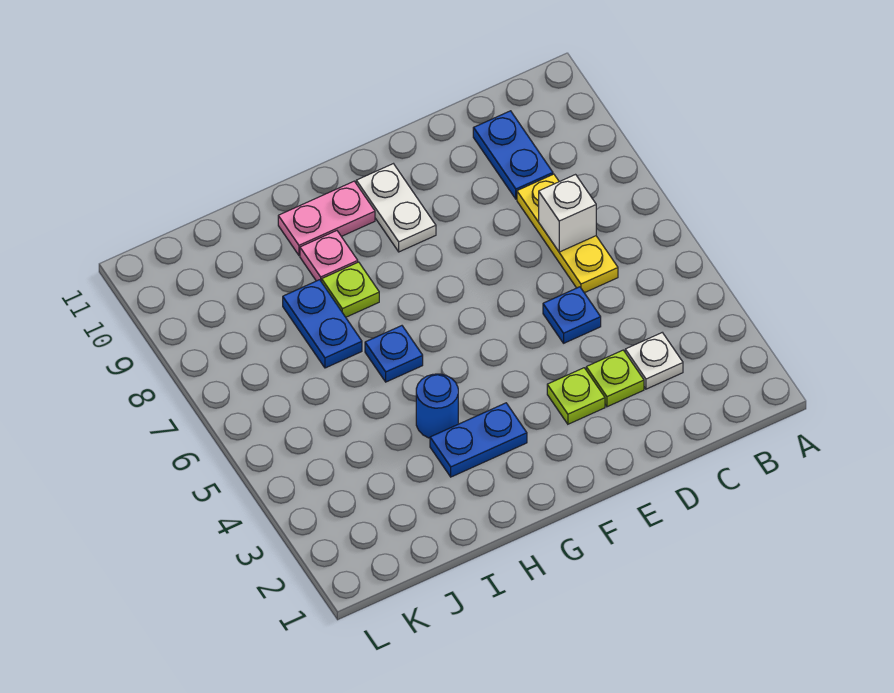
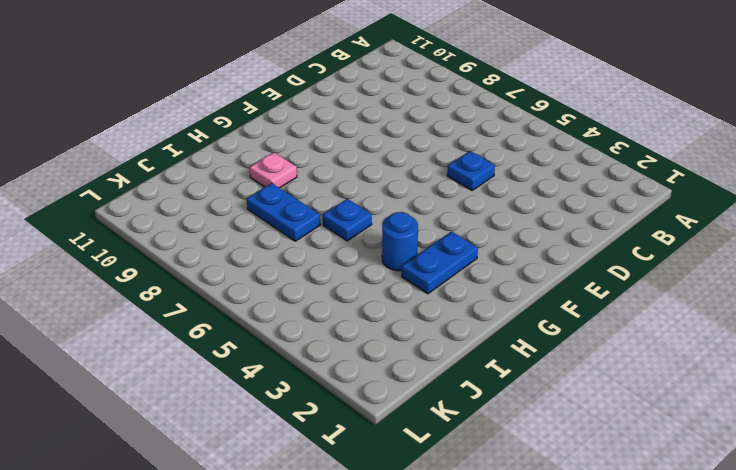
none -> white plate C3 level 1
none -> yellow plate C6:C8 level 1
none -> blue plate C9:C10 level 1

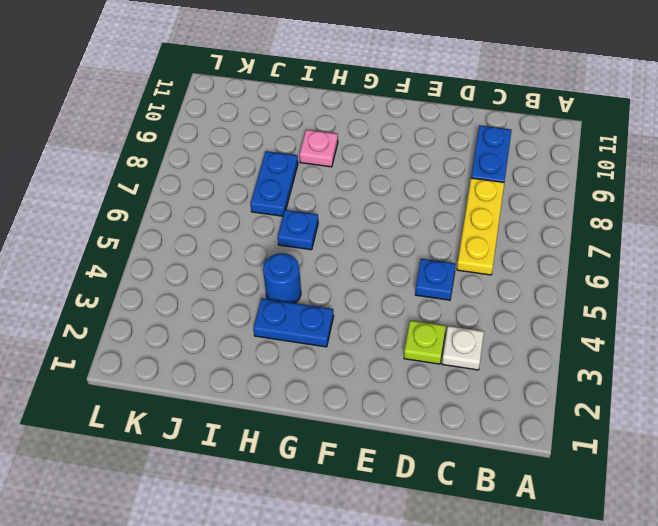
none -> lime plate E3 level 1
none -> white plate F9:F10 level 1
none -> pink plate G10:H10 level 1

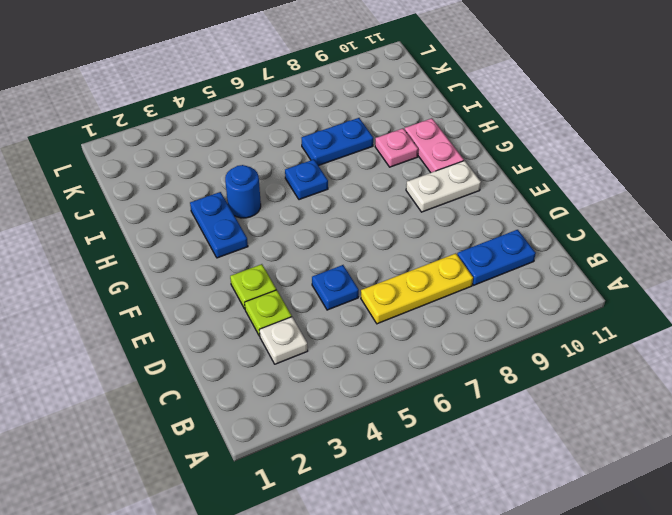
none -> lime plate H8 level 1
none -> white brick C7 level 2

